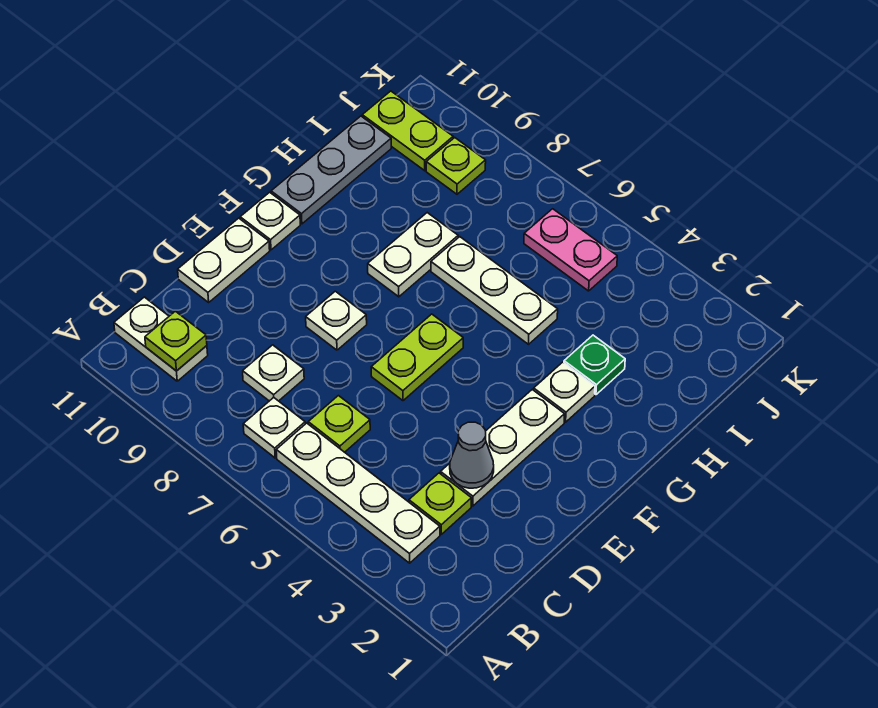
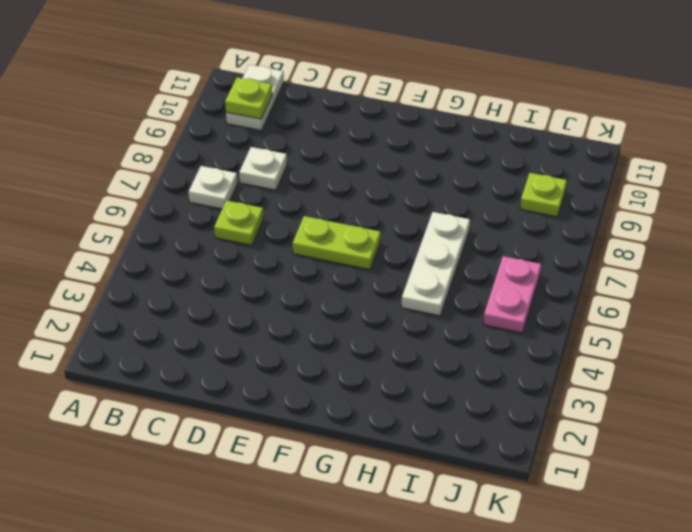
none -> white plate B3:B6 level 1
none -> lime plate C3 level 1
none -> white plate D3:F3 level 1

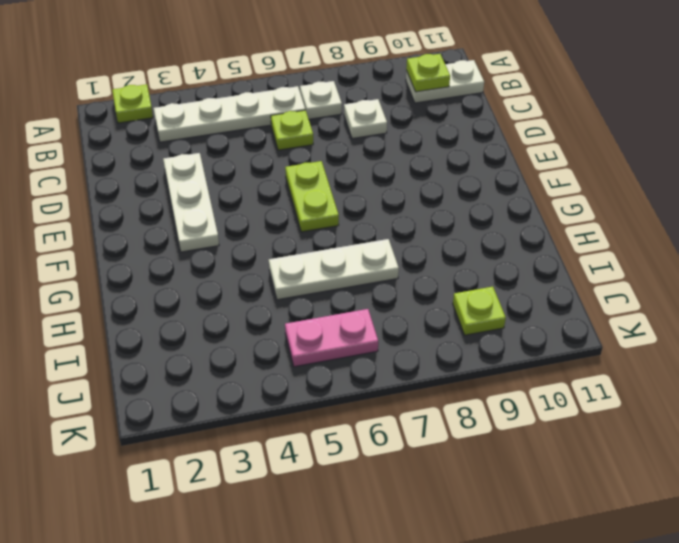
lime plate A2 level 1 -> lime plate C3 level 1
none -> white plate D11:E11 level 1
none -> white plate E8 level 1
none -> white plate F11 level 1

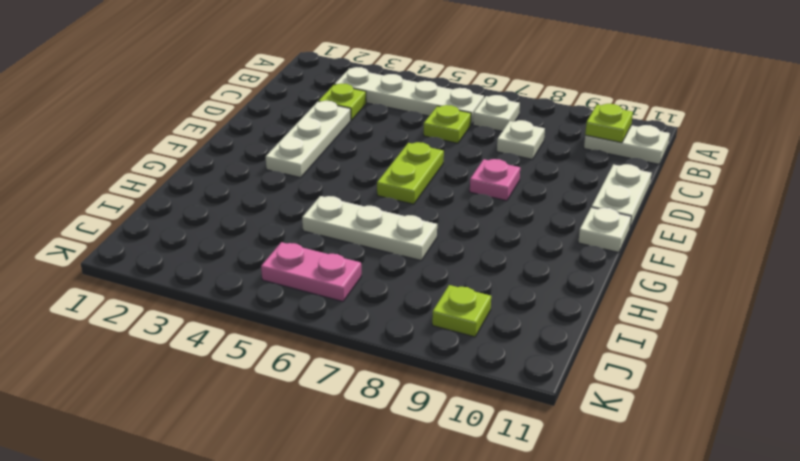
pink plate E8 level 1 -> white plate E8 level 1
none -> white plate G3 level 1
none -> white plate G8:H8 level 1
none -> grey plate G11:I11 level 1

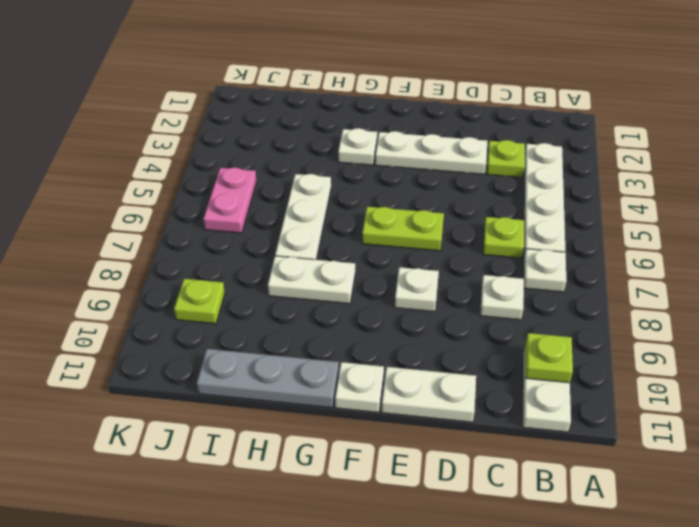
none -> green plate H3 level 1
none -> lime plate J10:J11 level 1
none -> grey cone D3 level 2

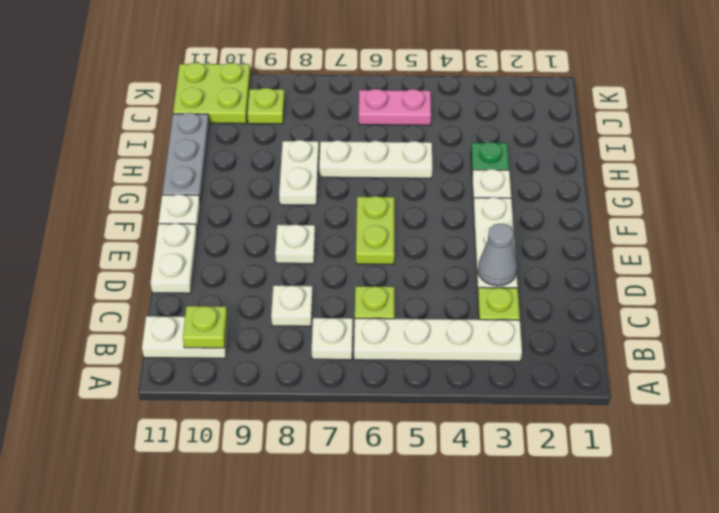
lime plate J10:K11 level 1 -> lime plate J10:J11 level 1

